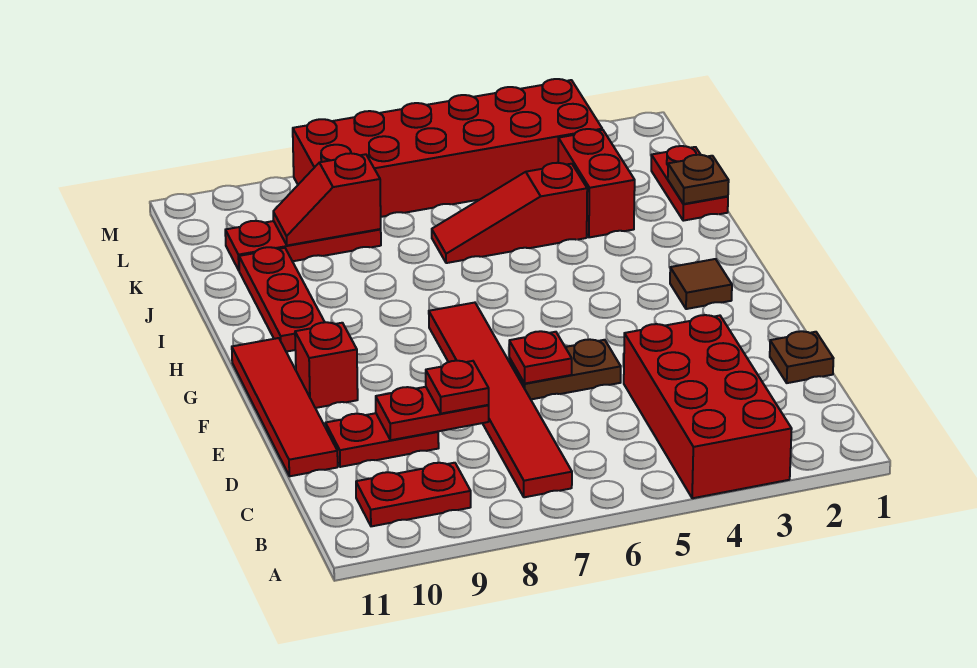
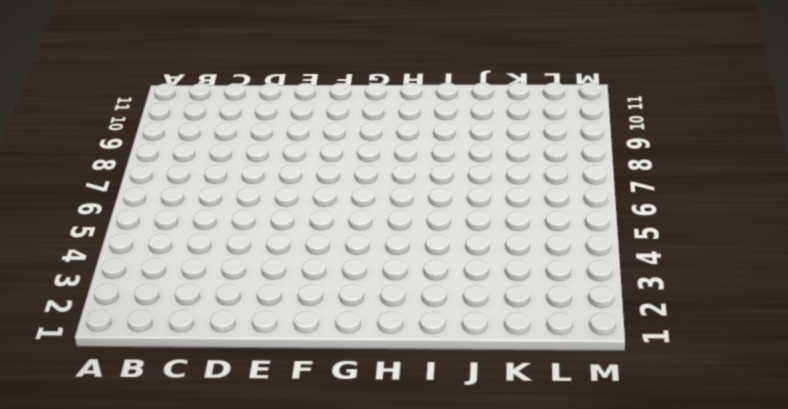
none -> red brick A3:D4 level 1
none -> red tile B7:G7 level 1
none -> red plate B9:B10 level 1

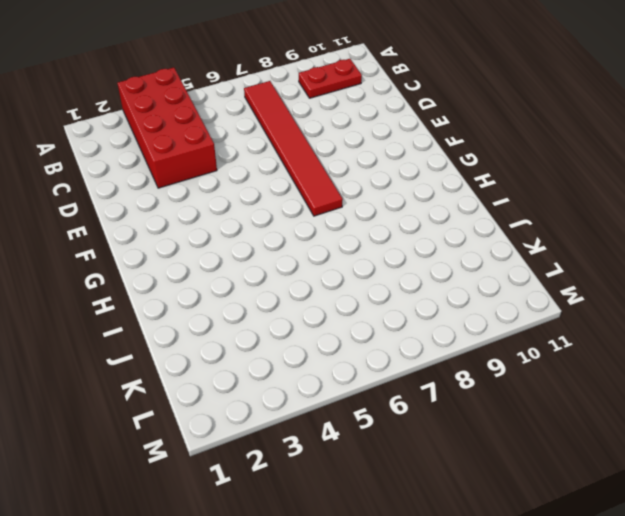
none -> brown plate D1 level 1
none -> red plate D9:D10 level 1
none -> red tile D11:G11 level 1

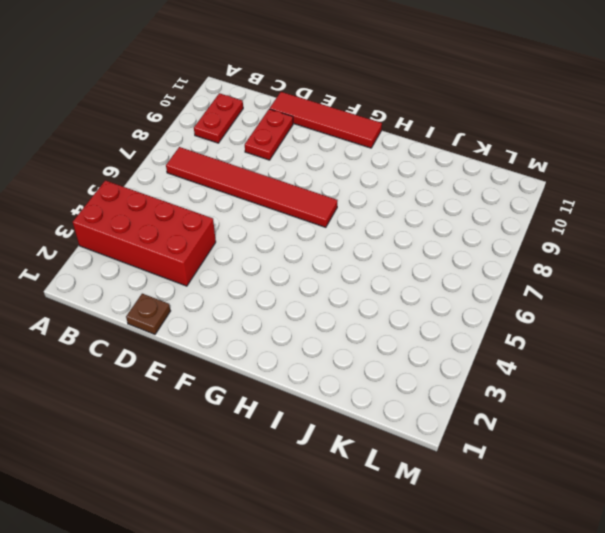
none -> brown plate E5:E6 level 1
none -> red brick F10 level 1
none -> brown tile G2 level 1

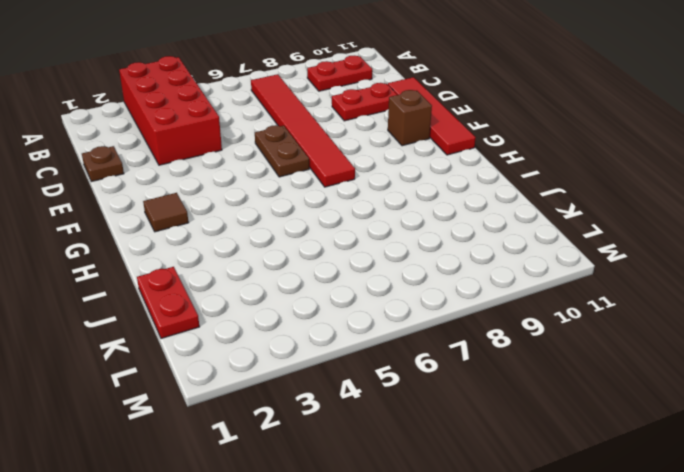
brown plate E6:F6 level 1 -> brown plate E5:E6 level 1
brown brick F10 level 1 -> red brick F10 level 1
none -> red plate H10:J10 level 1
none -> red brick J3:K3 level 1
none -> red slope J4:J6 level 1 top 4

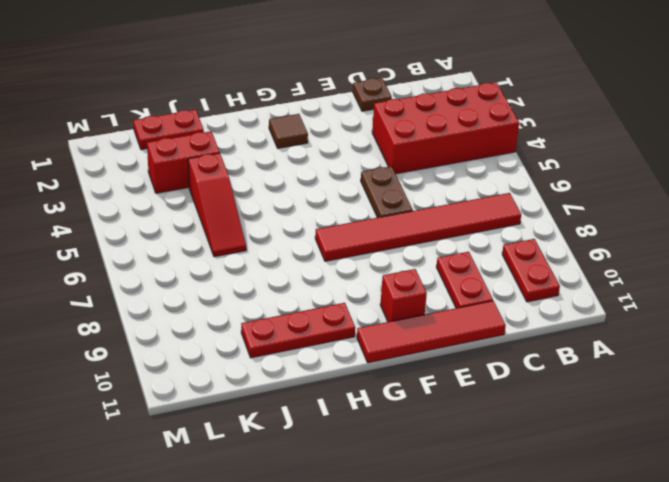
none -> red plate K8:K10 level 1
none -> red brick L3:M8 level 1
none -> red plate D8:D9 level 2

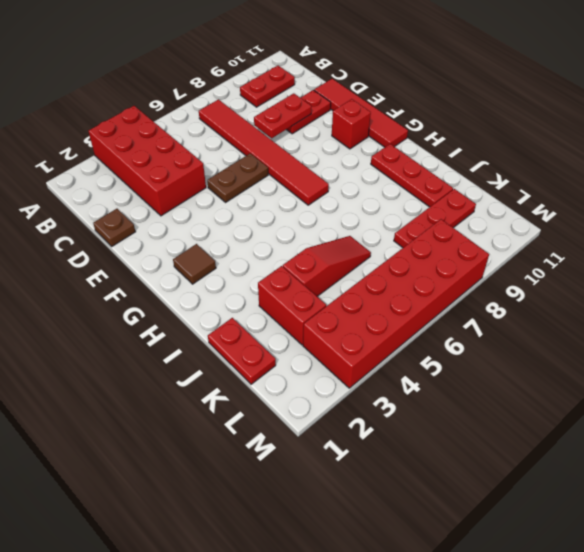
none -> red plate E6 level 2
none -> brown plate J1 level 2
none -> red slope K8:K9 level 2 top 8

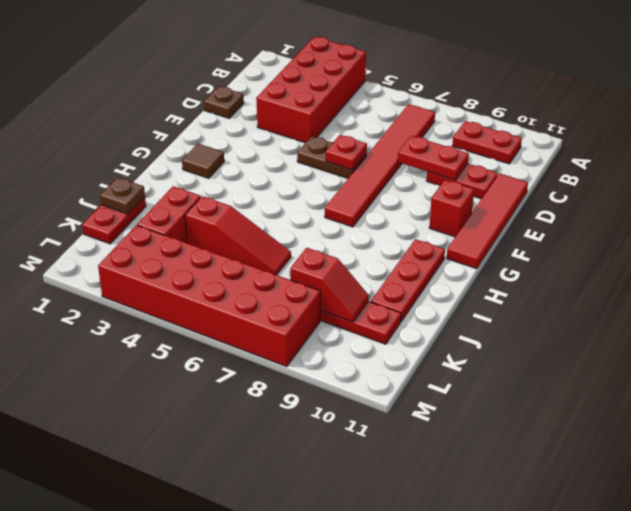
none -> red plate D8 level 3

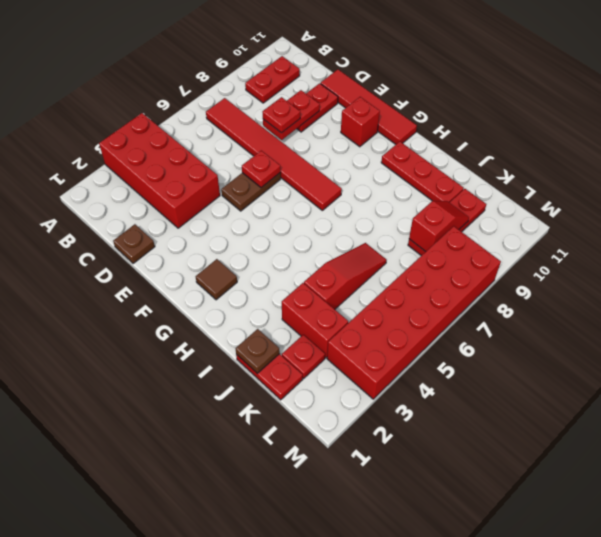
red plate K2 level 1 -> none

